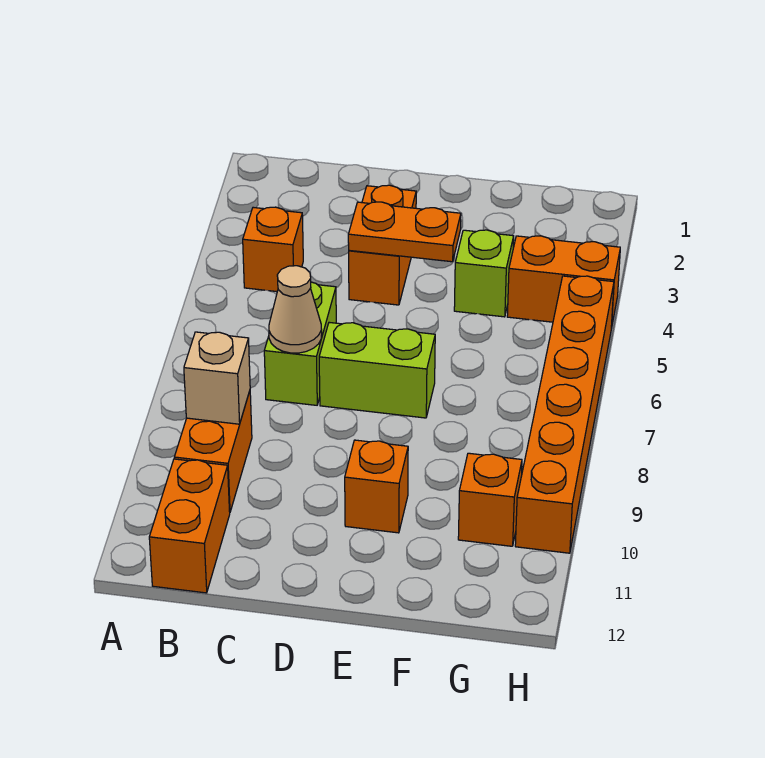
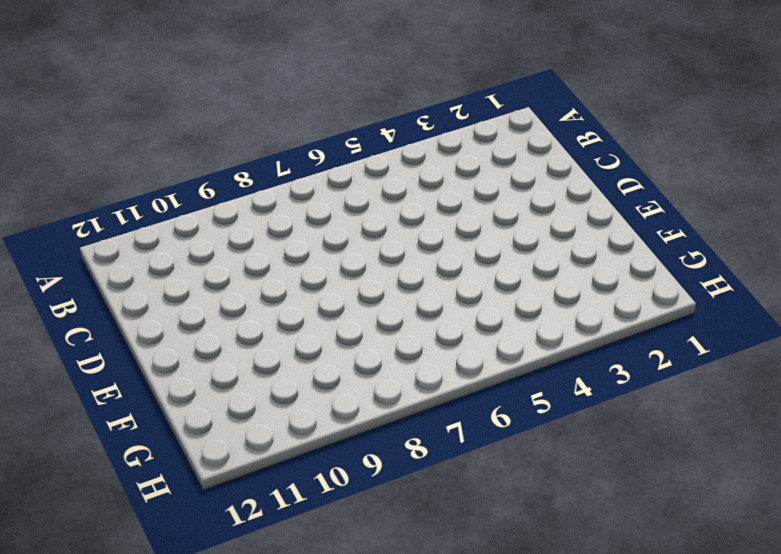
none -> orange brick B4 level 1
none -> orange brick B9:B10 level 1
none -> orange brick B11:B12 level 1

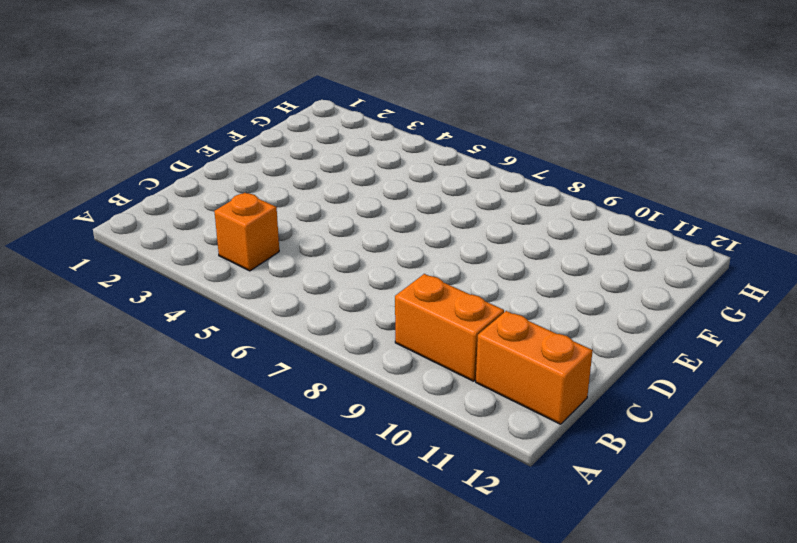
none -> lime brick C6:C7 level 1
none -> orange brick D3:D4 level 1
none -> lime brick D7:E7 level 1

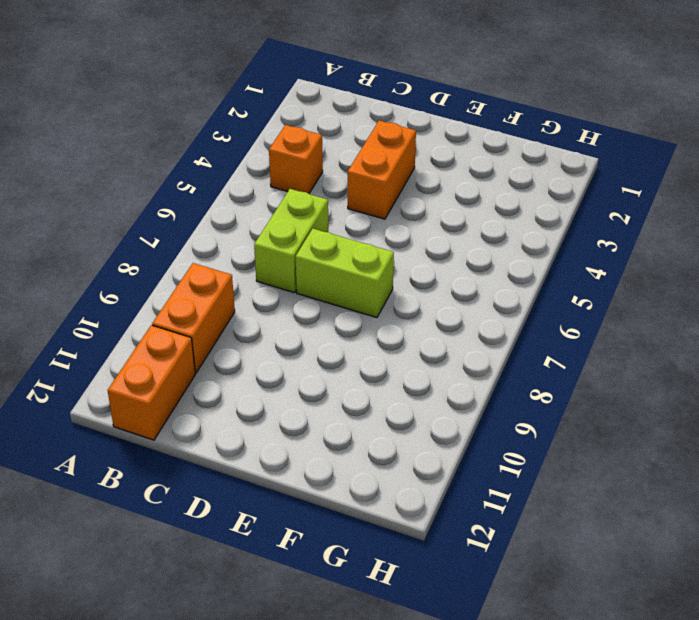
none -> orange brick E10 level 1
none -> lime brick F4 level 1
none -> orange brick G4:H4 level 1

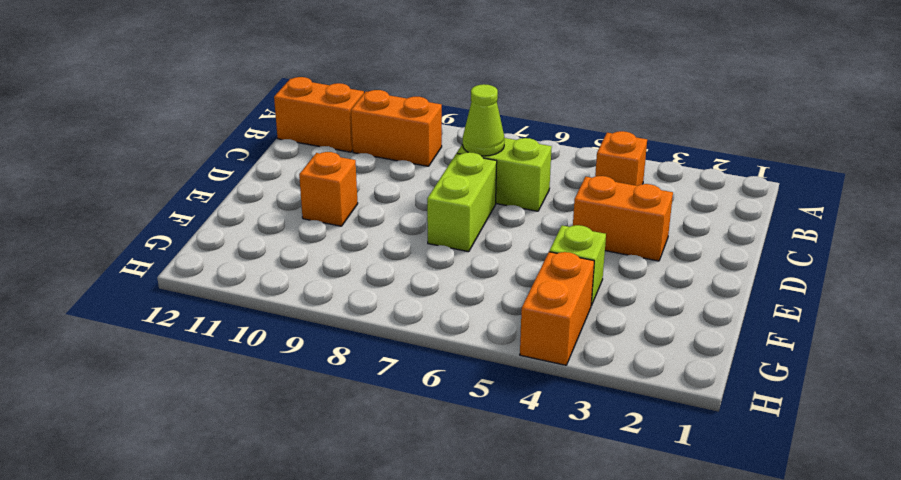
lime cone C7 level 2 -> tan cone C7 level 2
none -> orange brick G10 level 1
none -> orange brick H5:H10 level 1
none -> tan brick B9 level 2

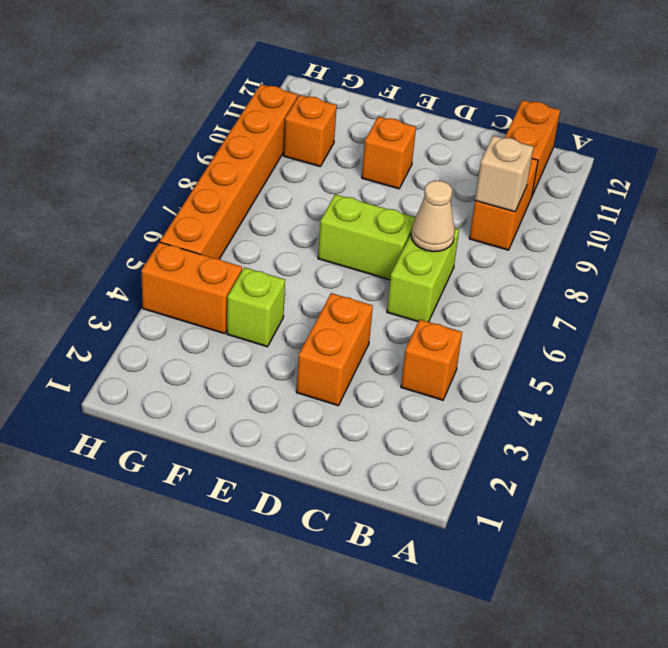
none -> orange plate D4:E4 level 2

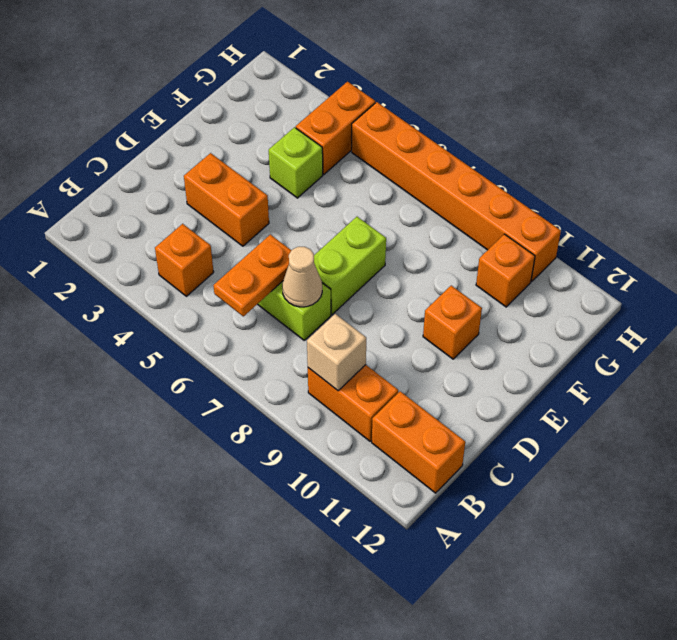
orange plate B6:C6 level 2 -> orange plate D4:E4 level 2

